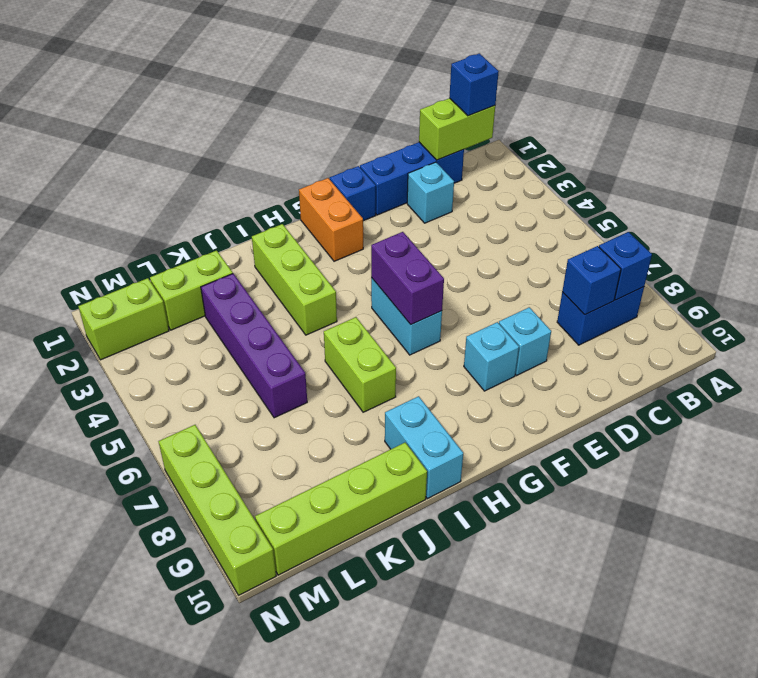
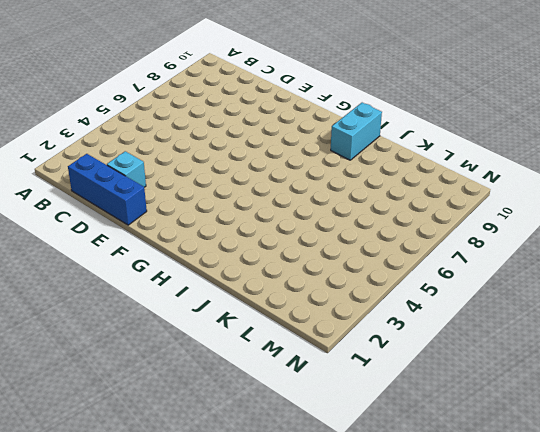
none -> blue brick B8:C8 level 1
none -> cyan brick E8 level 1
none -> blue brick F1 level 1

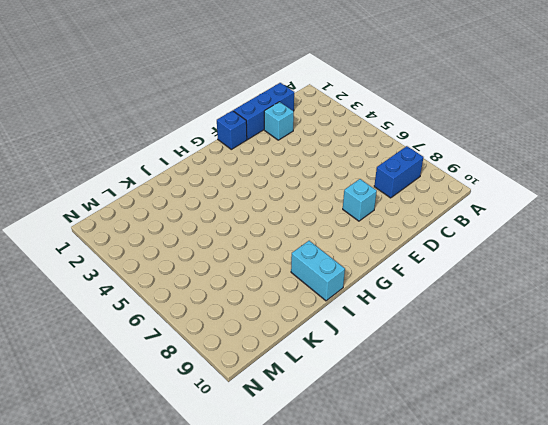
none -> cyan brick F8 level 1
none -> orange brick G1:G2 level 1
none -> cyan brick G5:G6 level 1

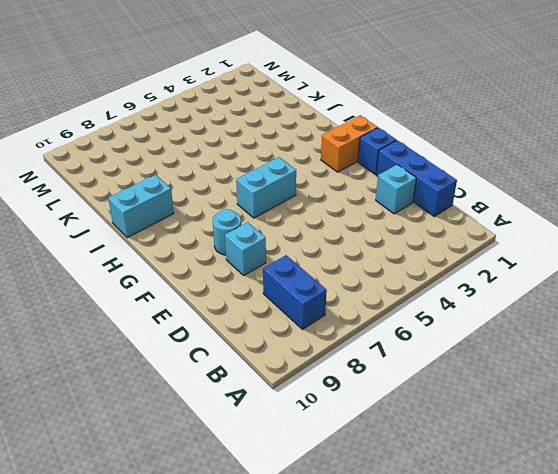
cyan round brick F8 level 1 -> cyan brick F8 level 1
none -> lime brick I2:I4 level 1
none -> lime brick I6:I7 level 1
none -> lime brick J10:M10 level 1

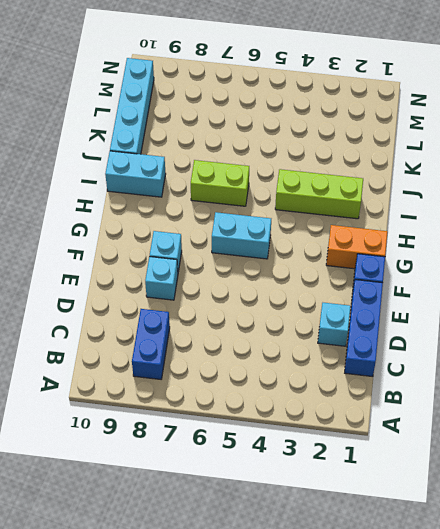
cyan brick J10:M10 level 1 -> lime brick J10:M10 level 1
none -> lime brick K2:L2 level 1
none -> purple brick K3:K6 level 1
none -> lime brick M2:N2 level 1

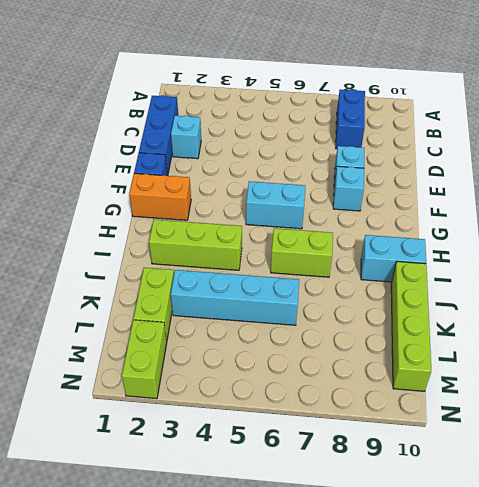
cyan brick K3:K6 level 1 -> purple brick K3:K6 level 1
none -> lime brick N7:N10 level 1
none -> lime brick B1:C1 level 2
none -> blue brick B8 level 2

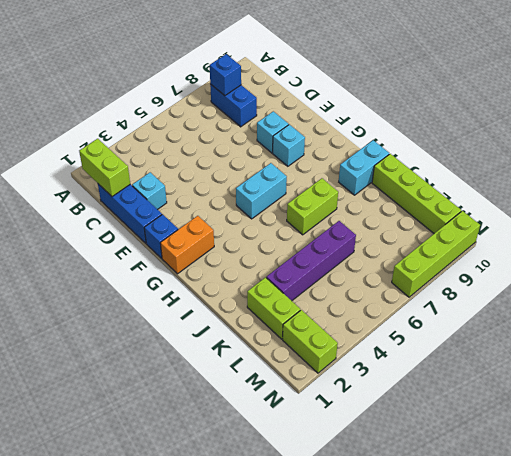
none -> lime brick I2:I4 level 1
none -> blue brick C8 level 2
none -> purple brick G5:G6 level 2

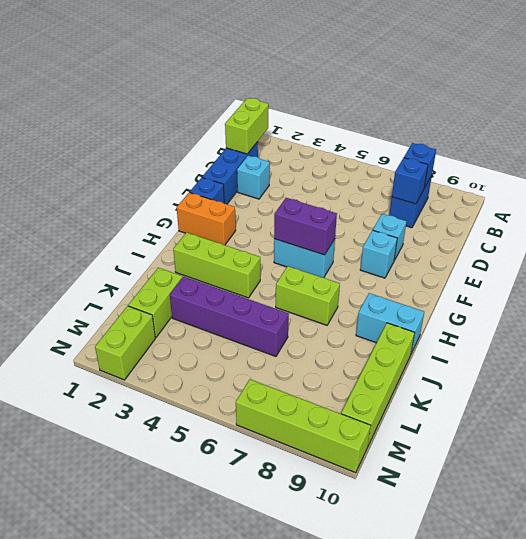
none -> blue brick B1 level 3

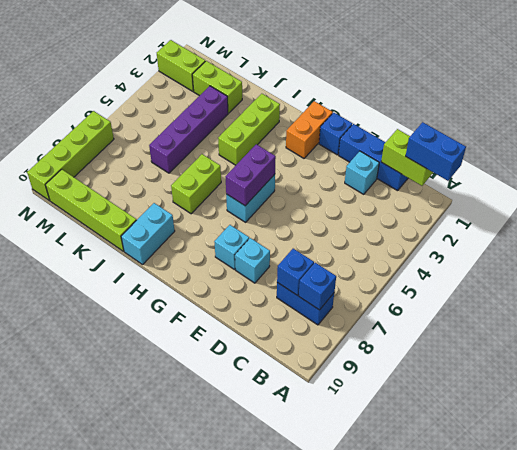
blue brick A1:B1 level 3 -> blue brick B1 level 3

